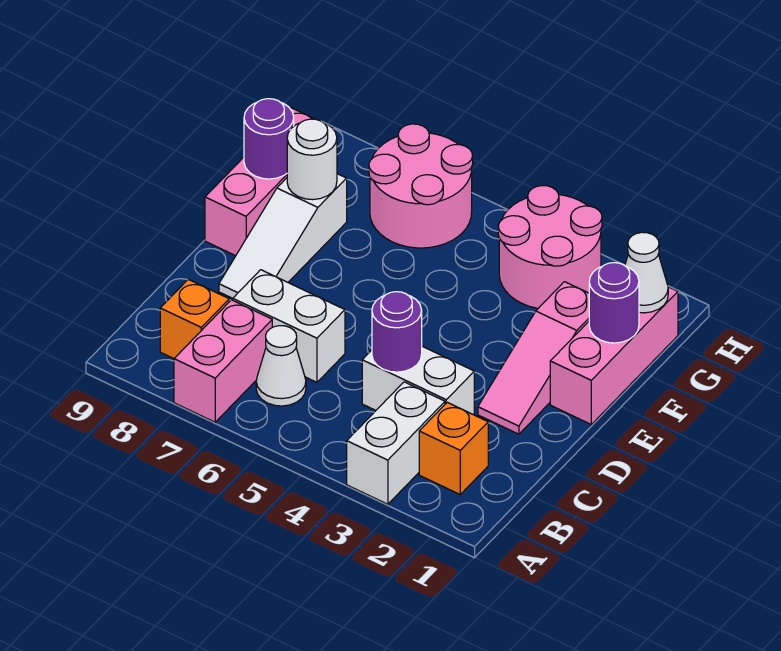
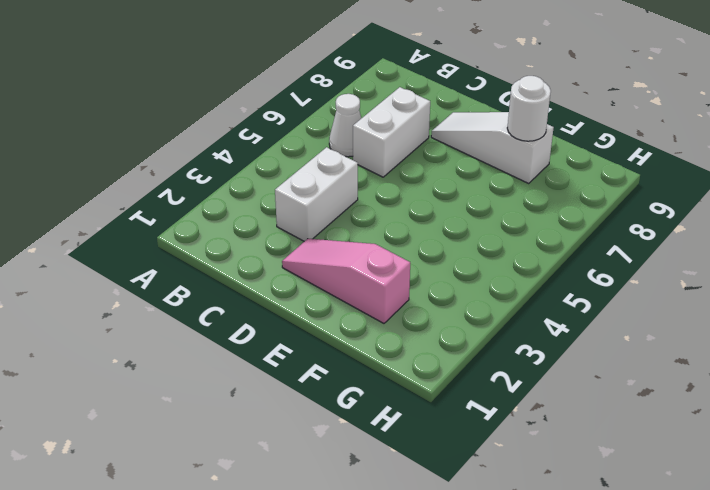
none -> white brick A3:B3 level 1
none -> pink brick A7:B7 level 1
none -> orange brick B2 level 1

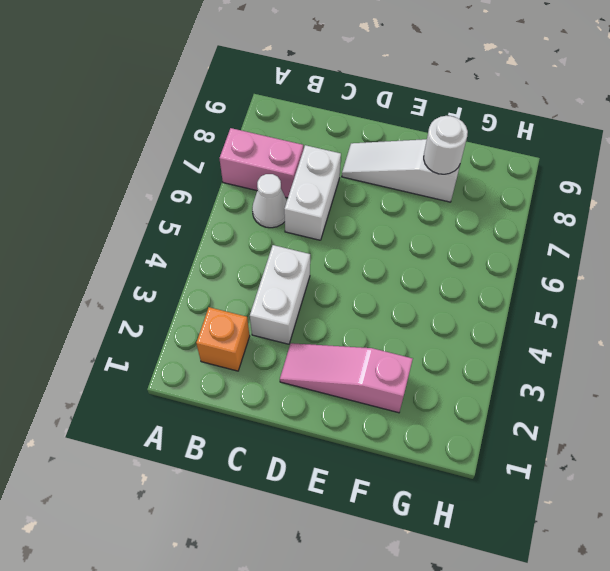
none -> white brick A3:B3 level 1
none -> orange brick B8 level 1
none -> pink brick E1:G1 level 1

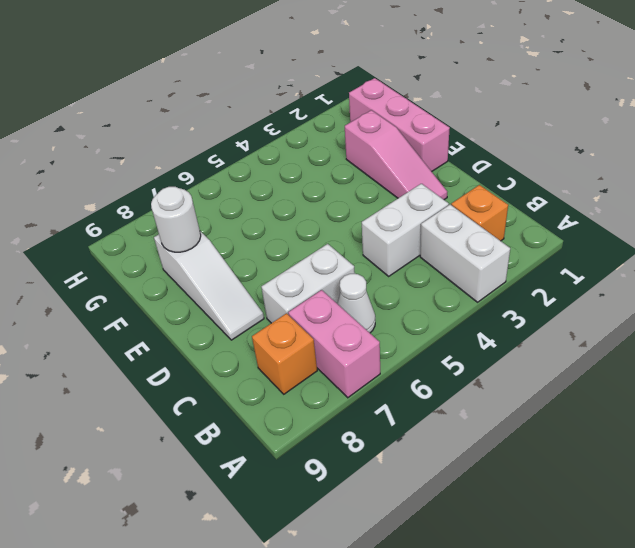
none -> pink brick E9:G9 level 1
none -> pink round brick G3:H4 level 1
none -> pink round brick G6:H7 level 1

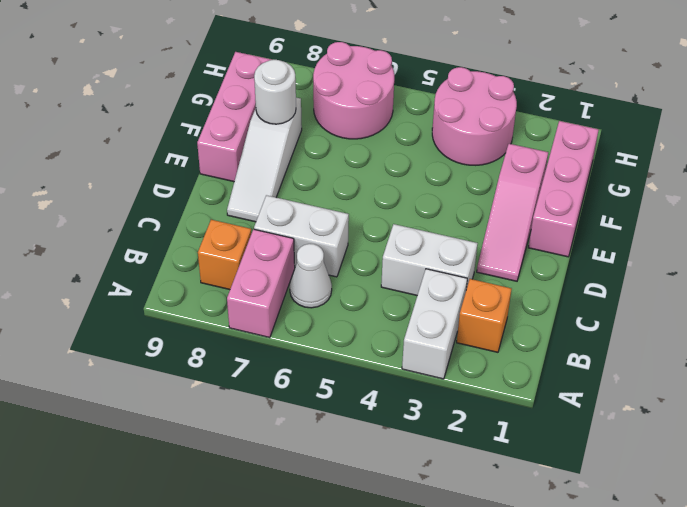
none -> purple round brick C4 level 2
none -> purple round brick F1 level 2
none -> purple round brick F9 level 2

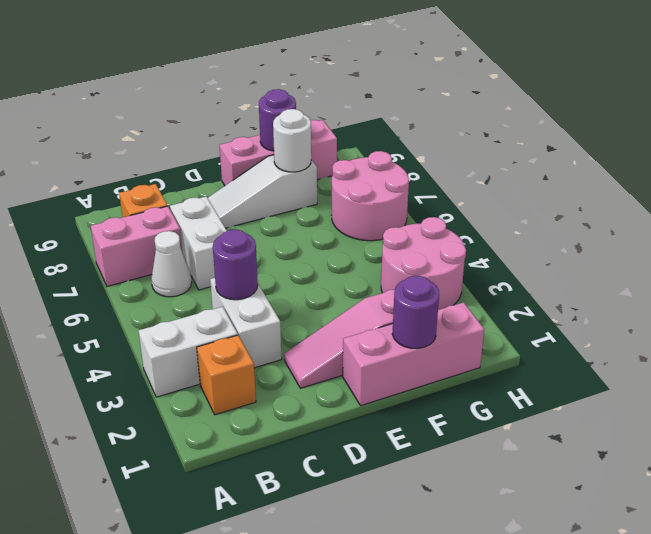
none -> white cone G1 level 2

